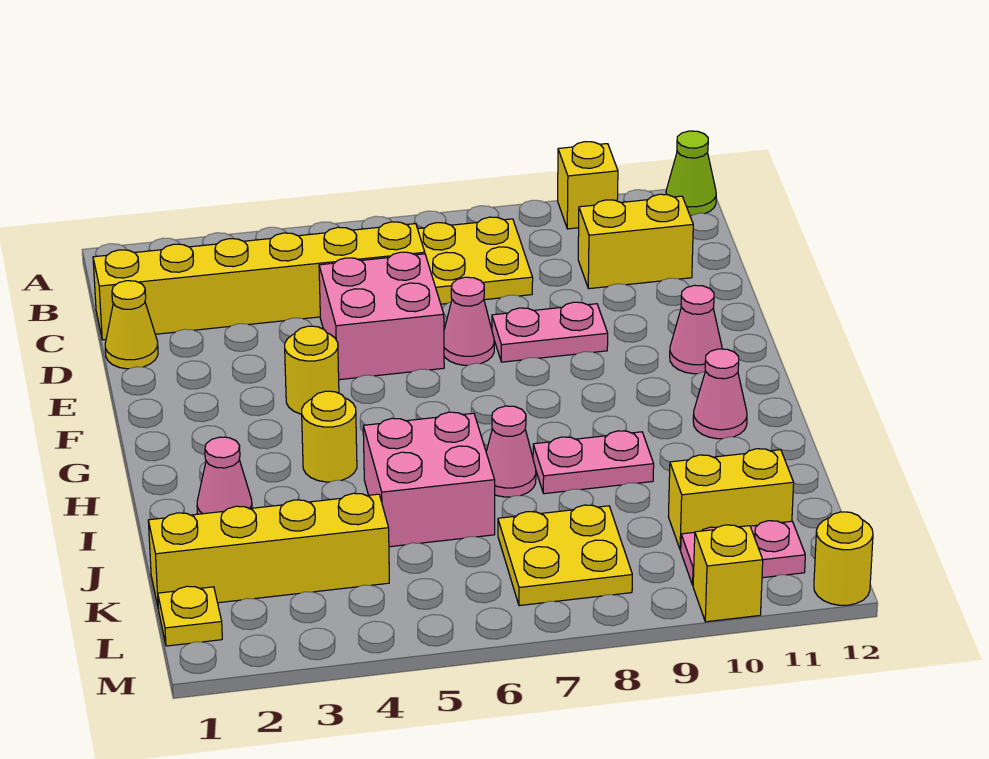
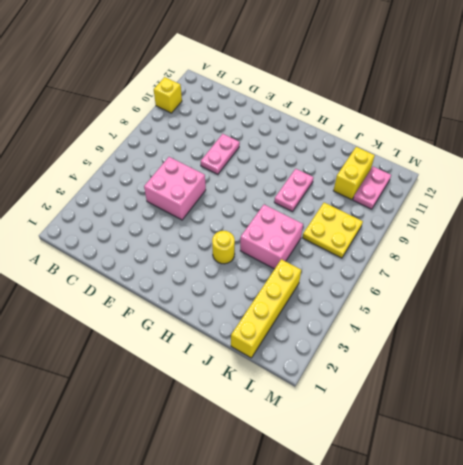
none -> lime cone A12 level 1
none -> yellow plate B7:C8 level 1
none -> yellow brick C1:C6 level 1

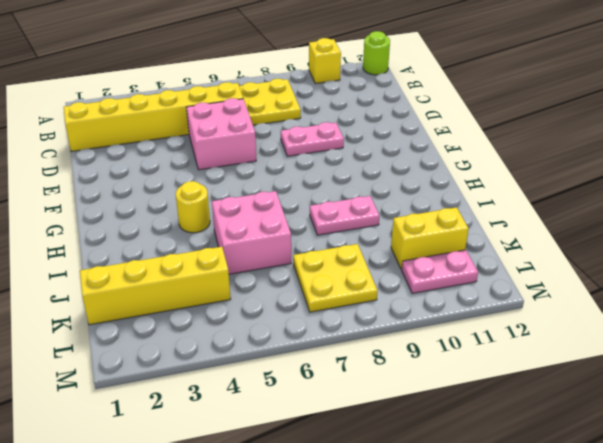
lime round brick A12 level 1 -> lime cone A12 level 1
none -> yellow brick C10:C11 level 1
none -> yellow cone D1 level 1
none -> pink cone E7 level 1

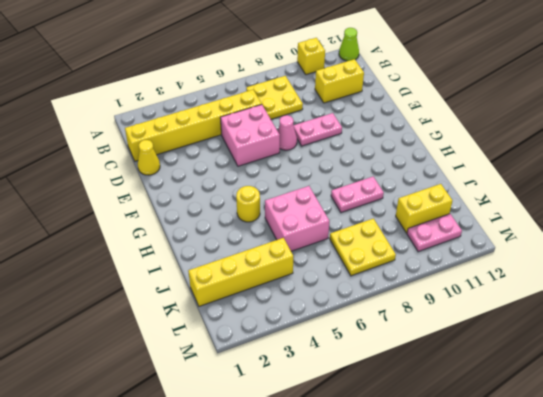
none -> yellow round brick F4 level 1
none -> pink cone F11 level 1
none -> pink cone H11 level 1

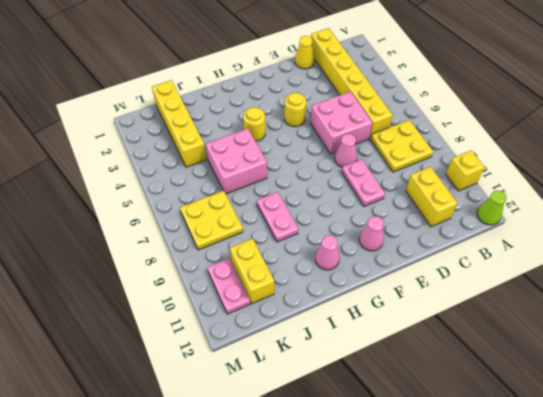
none -> pink cone I2 level 1
none -> pink cone I7 level 1
none -> yellow plate L1 level 1

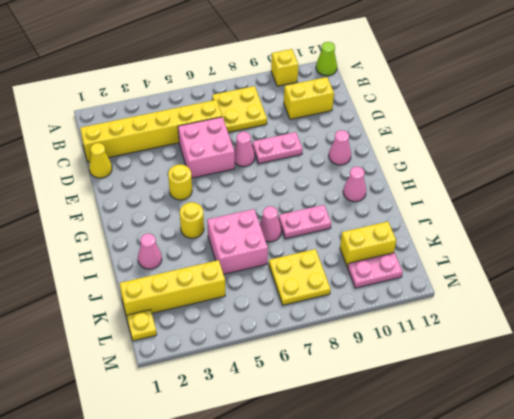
none -> yellow brick M10 level 1
none -> yellow round brick M12 level 1

